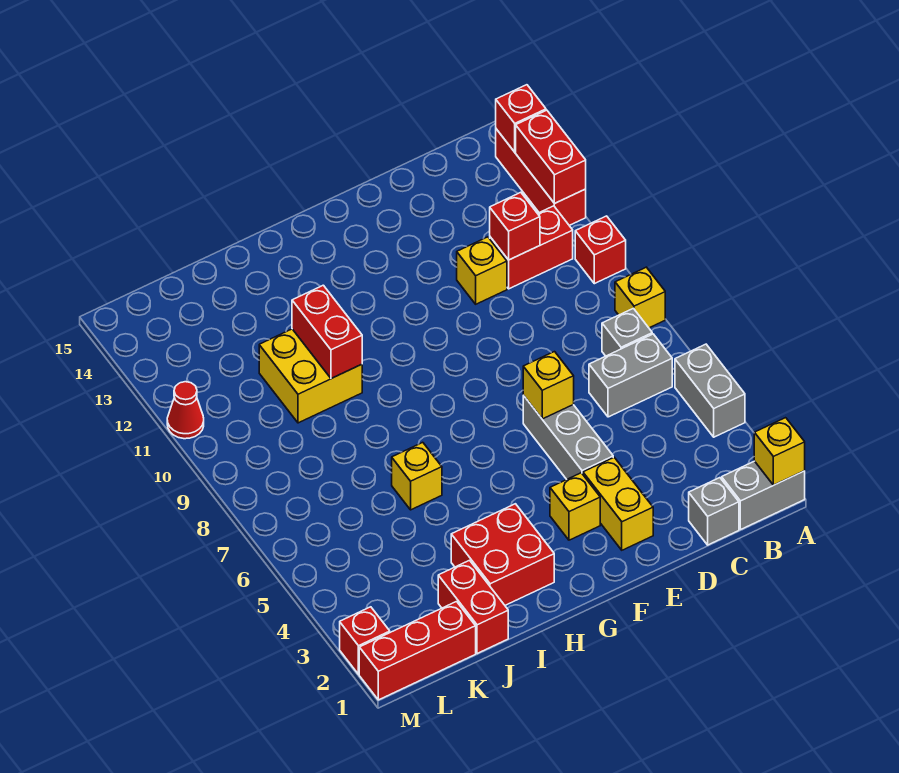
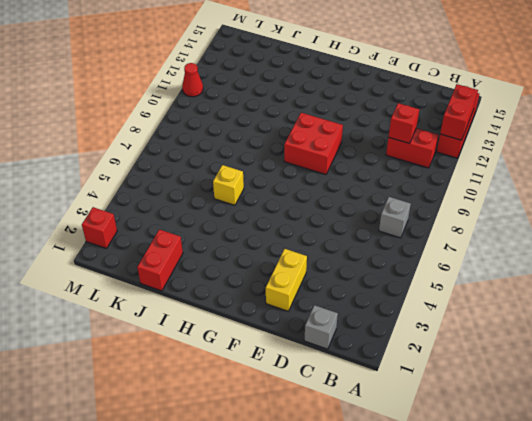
red brick F9:G10 level 1 -> red brick H2:I3 level 1
none -> grey brick A1:B1 level 1
none -> grey brick A4:A5 level 1
none -> yellow brick A8 level 1

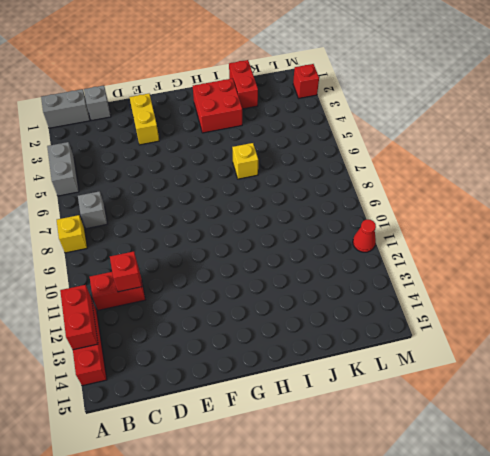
none -> red brick A10 level 1
none -> grey brick B6:C6 level 1
none -> yellow brick D11 level 1

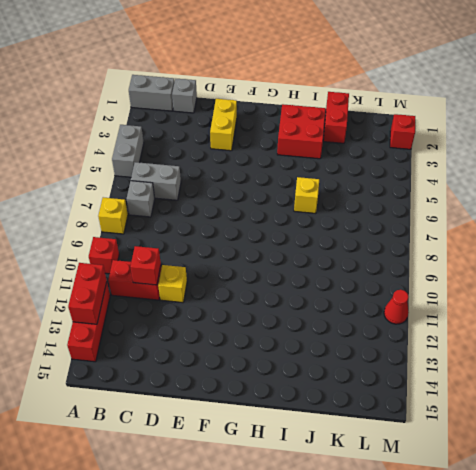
none -> grey brick E4:E6 level 1
none -> yellow brick F3 level 1
none -> yellow brick I10:J11 level 1

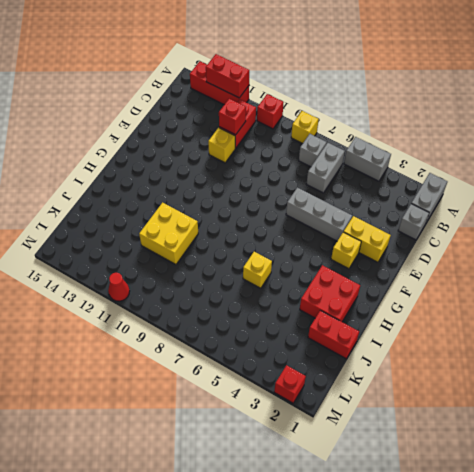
none -> red brick K1:M1 level 1
none -> yellow brick A1 level 2
none -> red brick A14 level 2

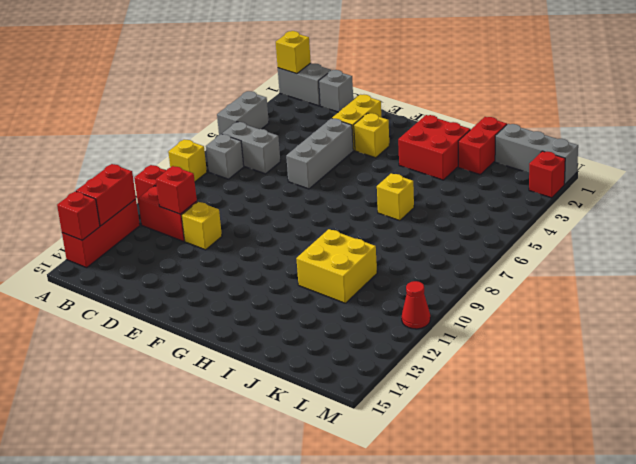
grey brick K1:M1 level 1 -> red brick K1:M1 level 1
none -> yellow brick E6 level 2
none -> red brick I10:I11 level 2

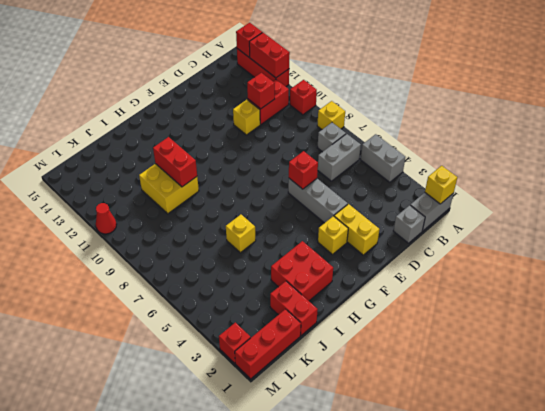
red brick E6 level 2 -> yellow brick E6 level 2

